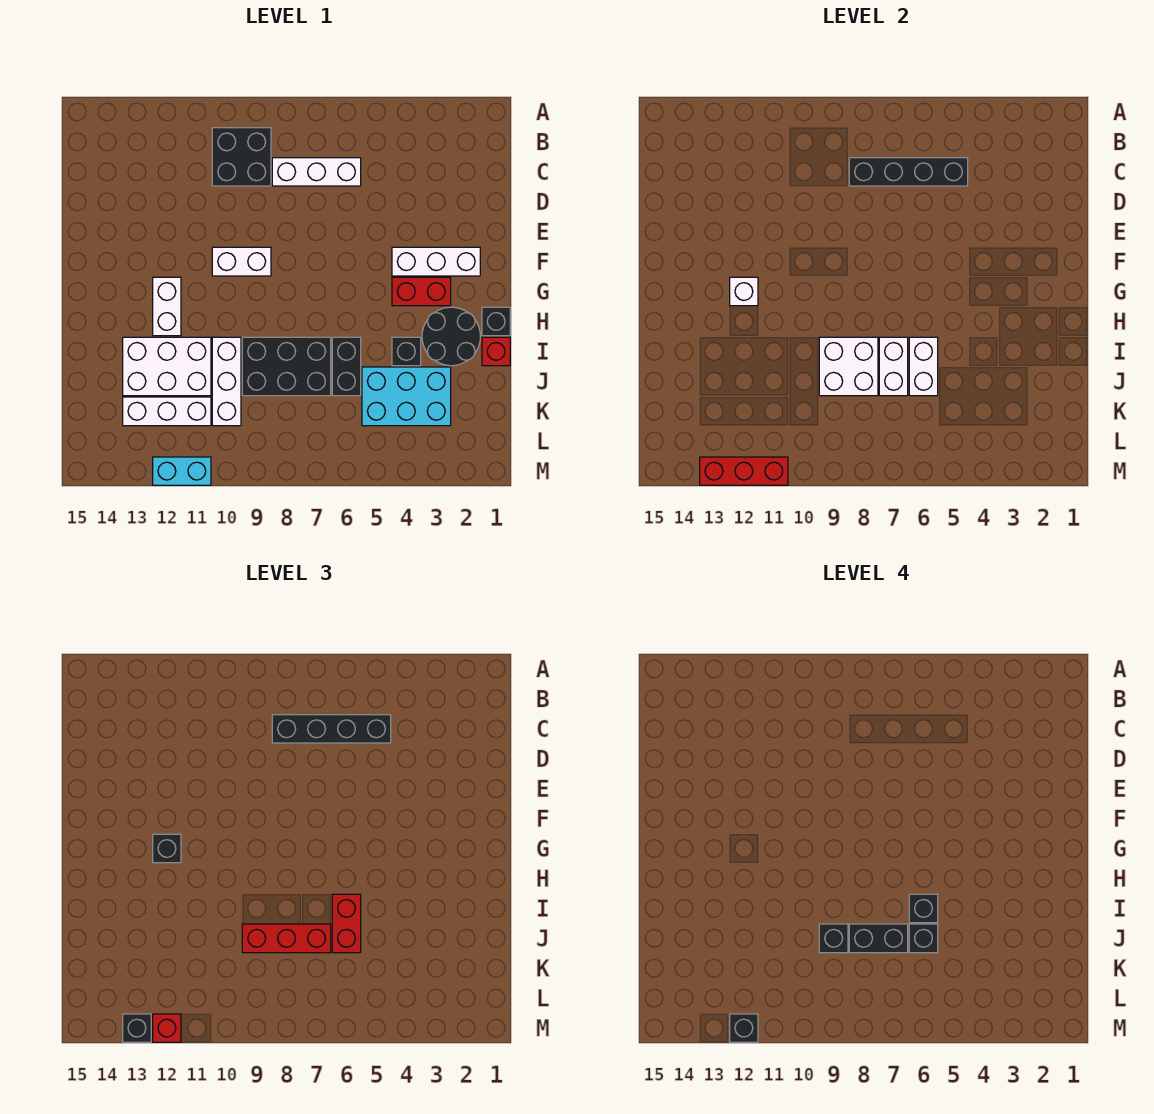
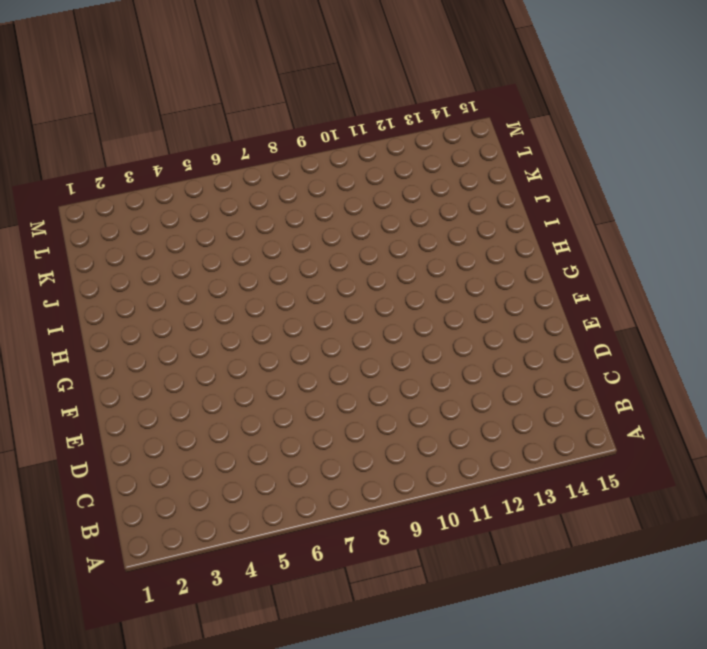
none -> black brick B9:C10 level 1
none -> white brick C6:C8 level 1
none -> white brick F2:F4 level 1
none -> white brick F9:F10 level 1

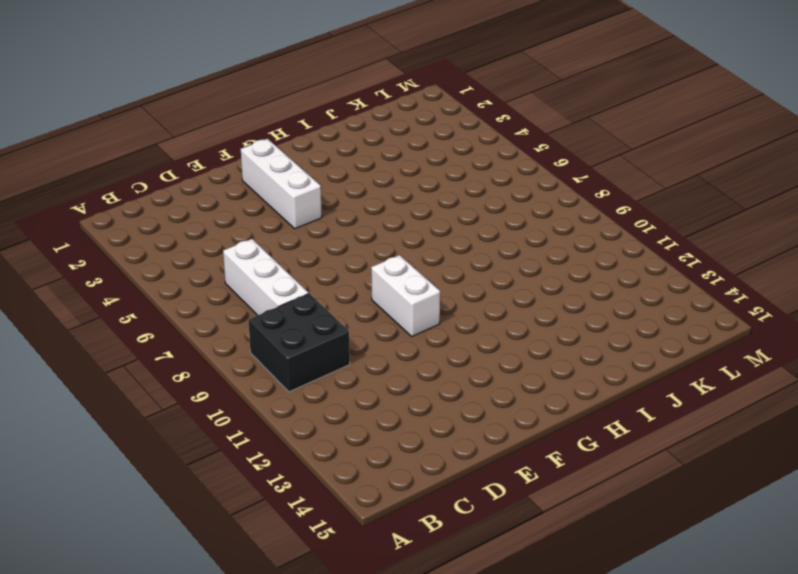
none -> red brick G3:G4 level 1
none -> white brick G12:H12 level 1
none -> black brick H1 level 1
none -> black round brick H2:I3 level 1

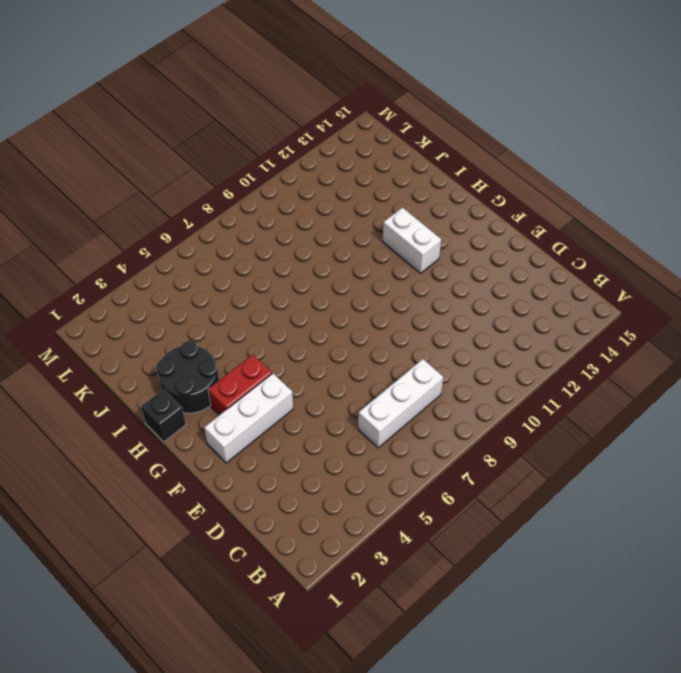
none -> black brick B9:C10 level 1
none -> white brick F9:F10 level 1
none -> red brick I1 level 1
none -> black brick I4 level 1

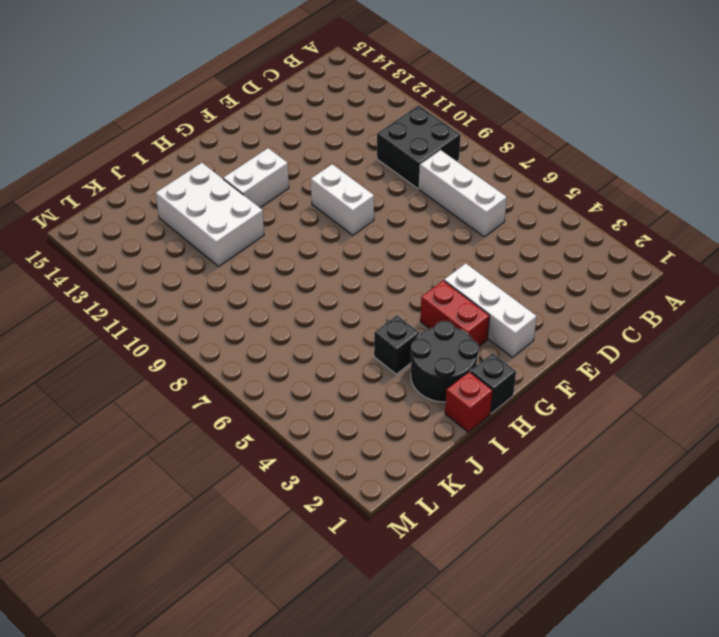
none -> black brick I6:J6 level 1
none -> black brick I7:J9 level 1
none -> white brick I10:K10 level 1
none -> cyan brick J3:K5 level 1

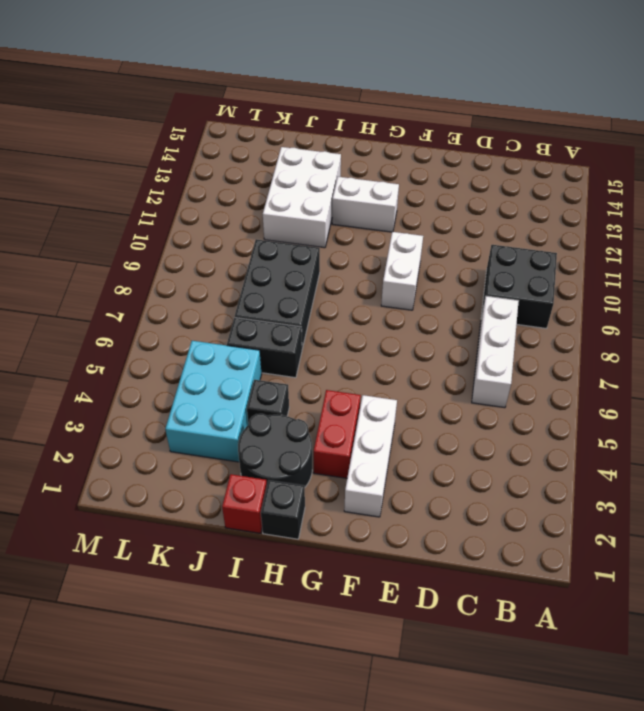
none -> white brick I10:K10 level 1
none -> white brick K11:K13 level 1
none -> cyan brick M11:M12 level 1
none -> black brick C5:C8 level 2

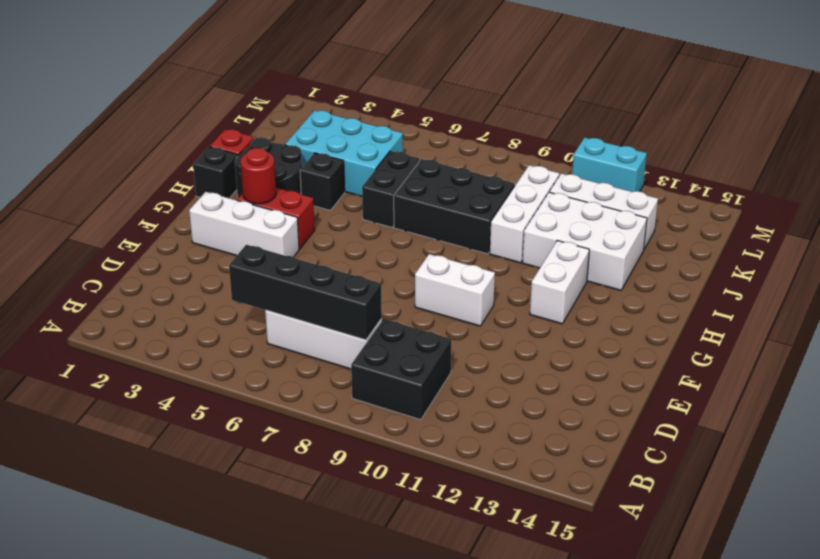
red round brick G3 level 2 -> none
none -> white brick G12 level 2
none -> white brick I6:J6 level 2
none -> white brick I7:J7 level 2
none -> white brick I8:J9 level 2

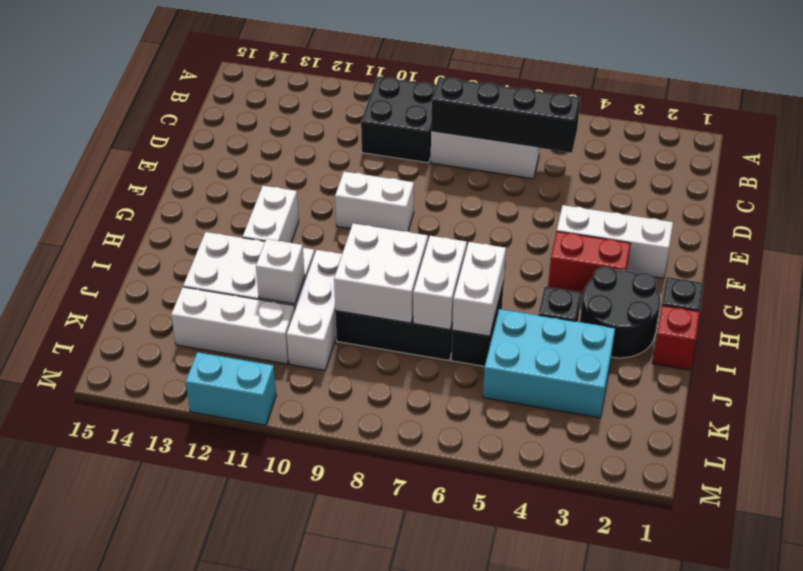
white brick J11 level 2 -> white brick G12 level 2
none -> red brick M11:M13 level 2
none -> black brick C5:C8 level 3
none -> black brick G12 level 3
none -> red brick I6:J6 level 3

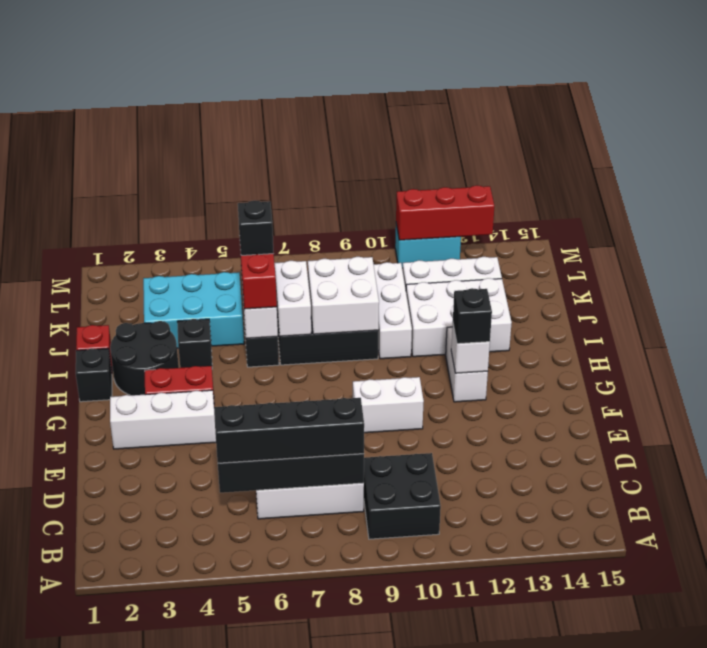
none -> red brick J7:J9 level 3
none -> red brick M12 level 3
none -> black brick M13 level 3
none -> black brick I6 level 4

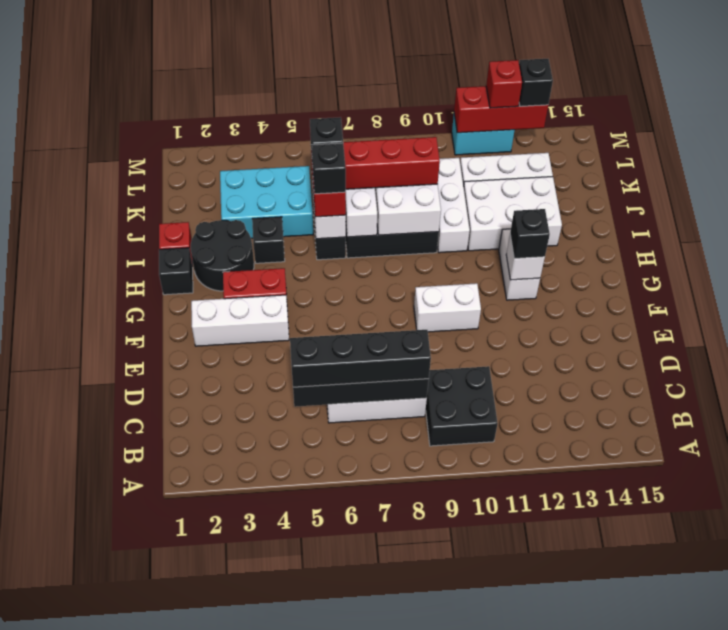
none -> black brick J7:J8 level 4
none -> black brick J9 level 4
none -> black brick M12 level 4

